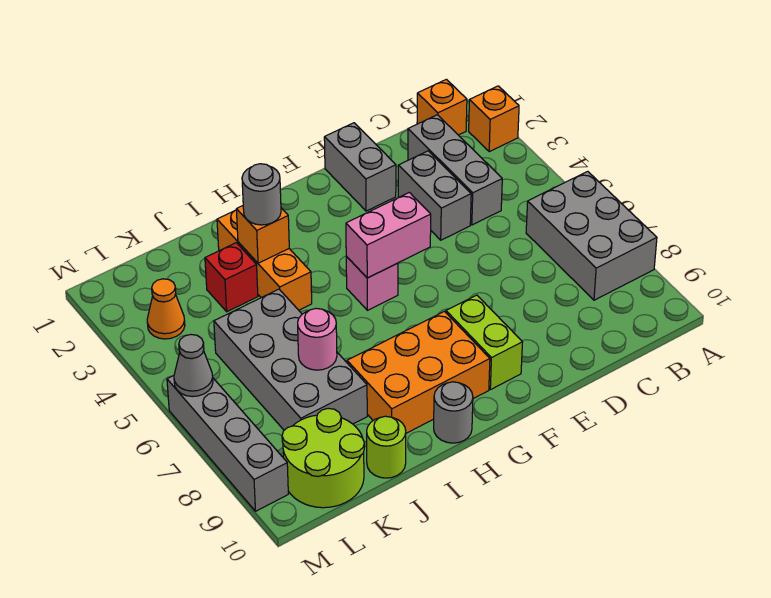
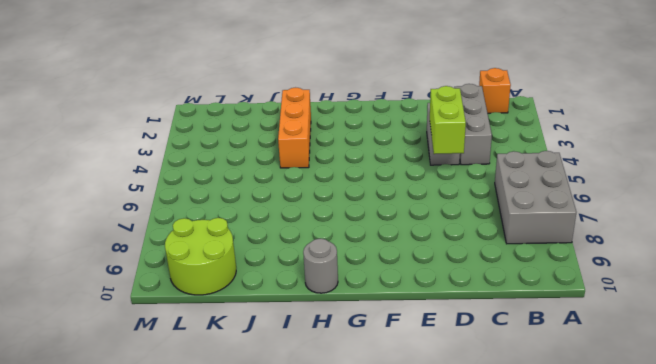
lime brick D4:D5 level 2 -> lime brick F8:F9 level 1
none -> orange brick A2 level 1
none -> grey brick E1:E2 level 1
none -> pink brick G5 level 1

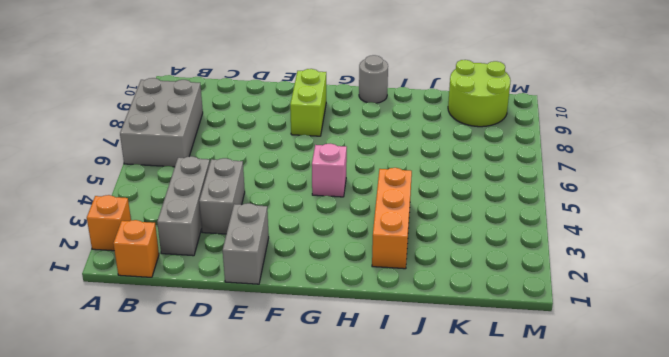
none -> orange brick G8:I9 level 1
none -> red brick J3 level 1
none -> grey brick J5:K8 level 1

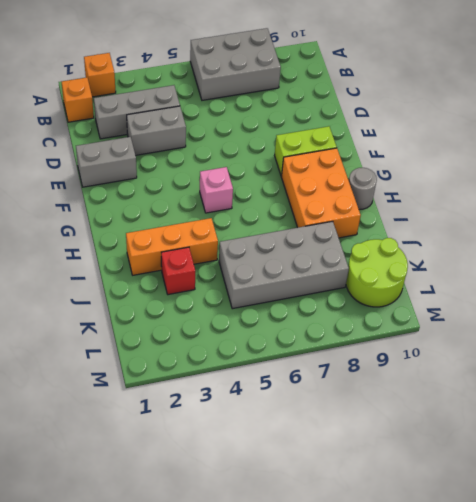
none -> lime round brick J10 level 1
none -> orange cone L3 level 1
none -> grey brick M6:M9 level 1

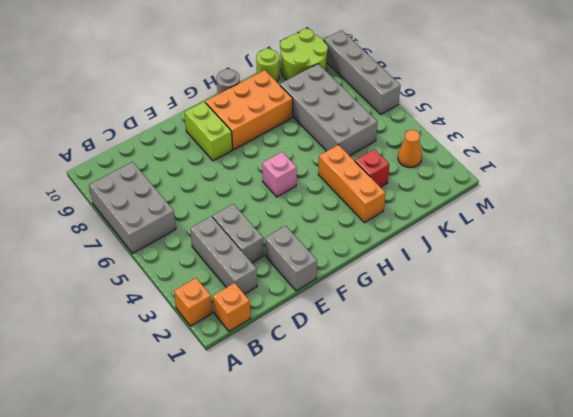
none -> pink brick F5:G5 level 2
none -> orange brick I3 level 2
none -> pink round brick J7 level 2

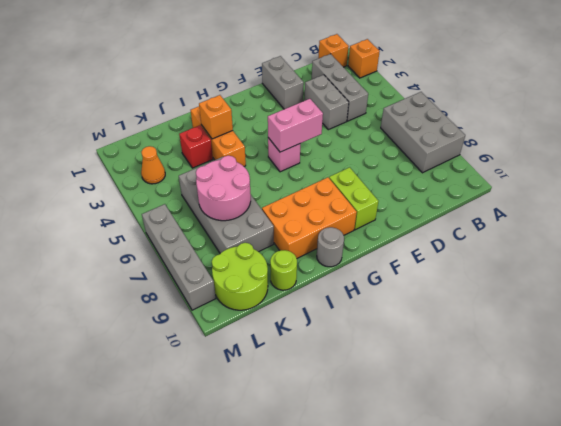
pink round brick J6:K7 level 2 -> pink round brick J7 level 2
none -> grey cone M6 level 2
none -> grey round brick I3 level 3

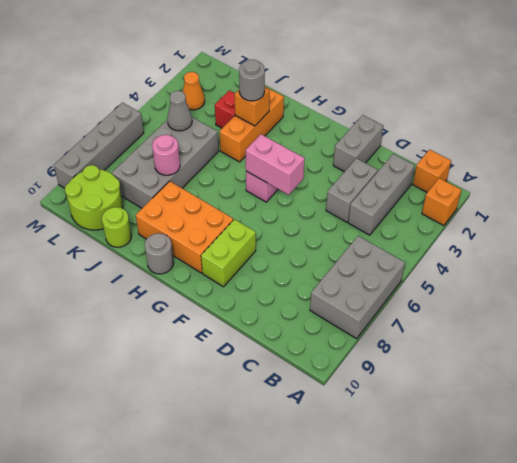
grey cone K5 level 2 -> grey cone M6 level 2

